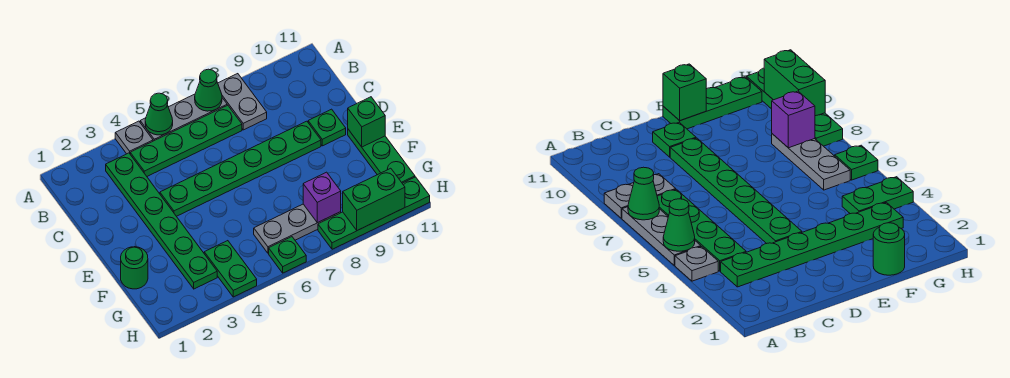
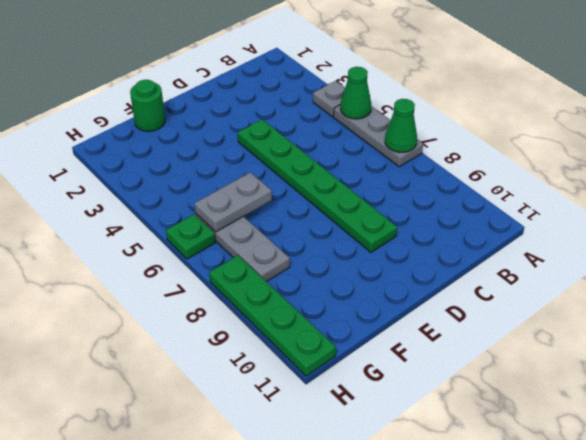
grey plate F6:G6 level 2 -> grey plate A8:B8 level 1
none -> green plate B3:G3 level 1
none -> green plate B4:B7 level 1
none -> green plate D10 level 1

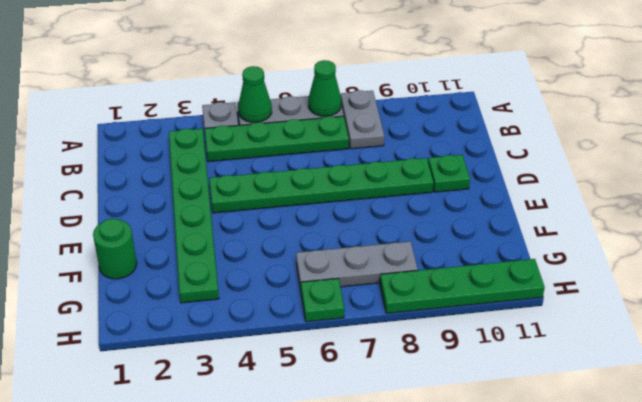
none -> green plate E11:G11 level 1
none -> green plate G4:H4 level 1
none -> green brick E11 level 2

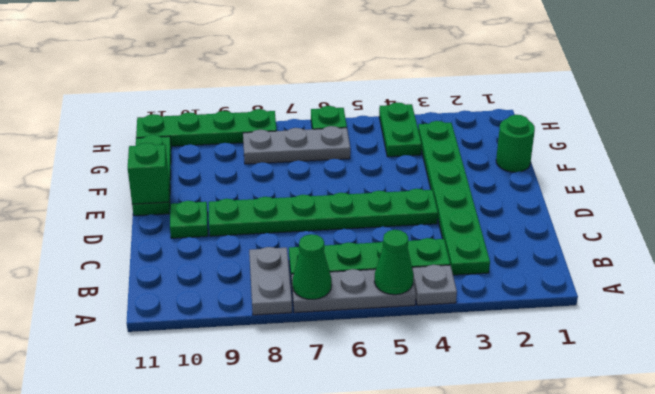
none -> purple brick G8 level 2
none -> green brick H9:H10 level 2

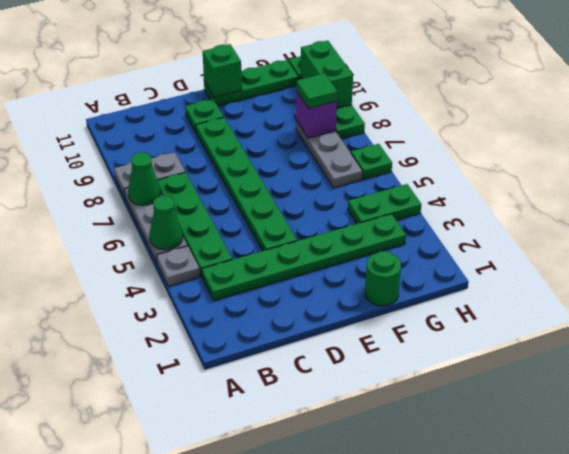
green tile G8 level 3 -> none

